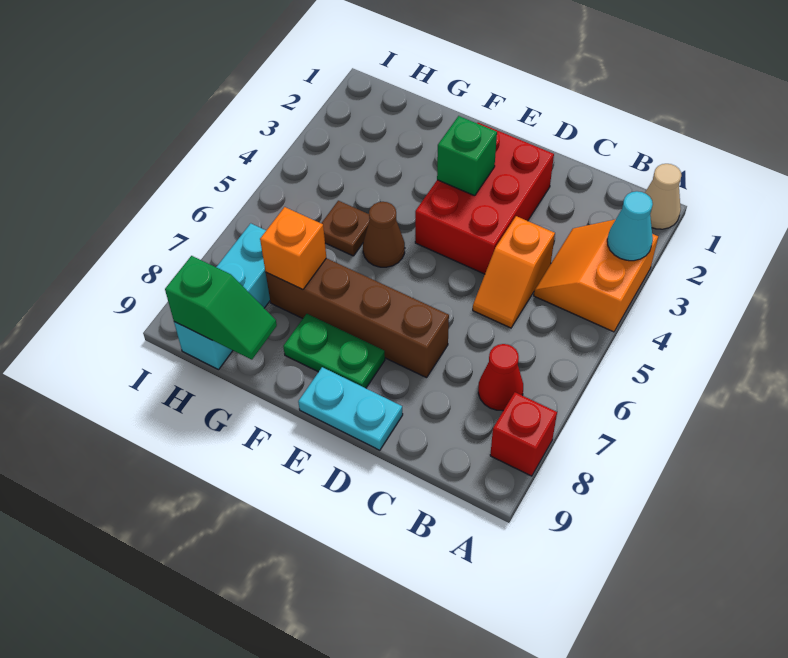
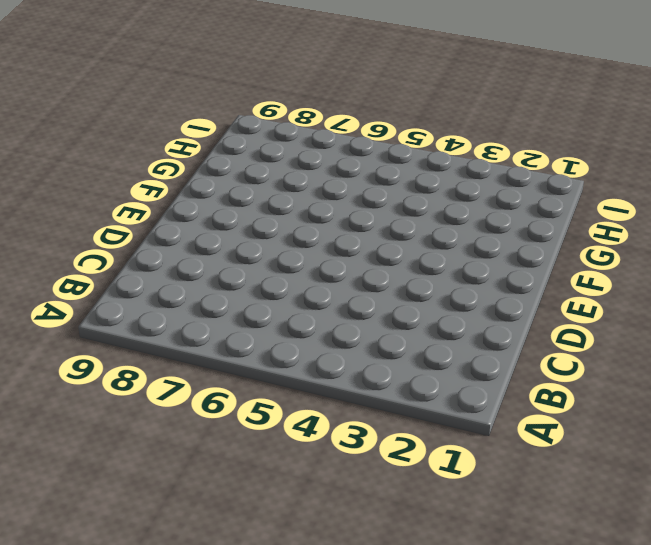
none -> tan cone A1 level 1
none -> orange slope A3:B4 level 1 top A
none -> red brick A8 level 1

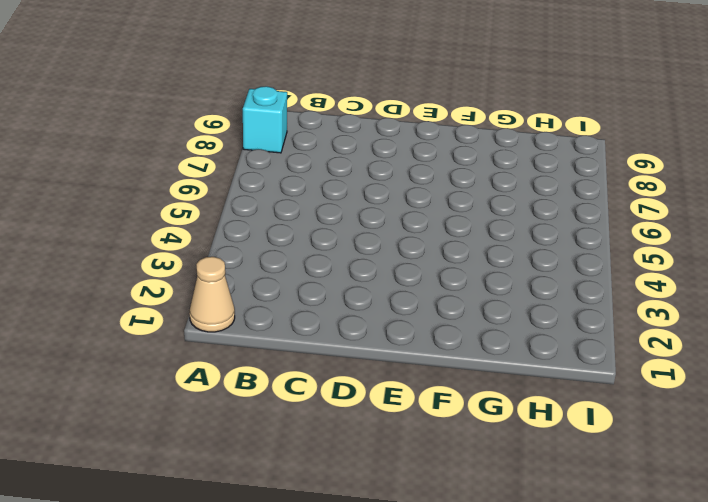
cyan brick A8 level 1 -> red brick A8 level 1
none -> orange slope A3:B4 level 1 top A
none -> red cone B7 level 1
none -> orange slope C4:C5 level 1 top 4

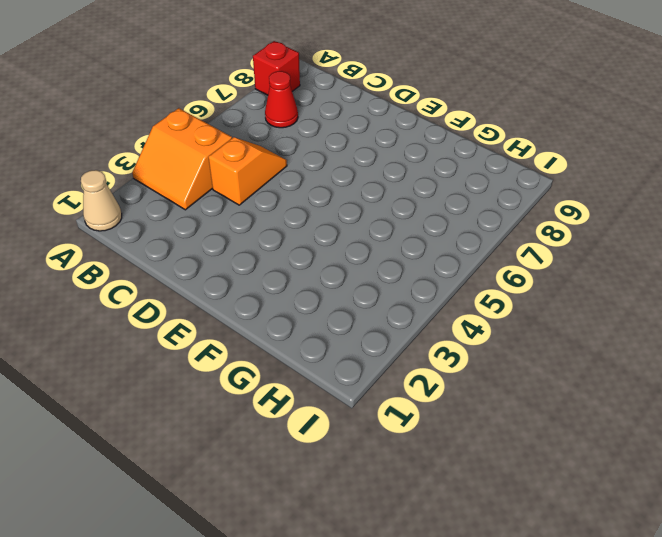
orange slope A3:B4 level 1 top 4 -> orange slope A3:B4 level 1 top A
none -> red brick D2:E4 level 1
none -> brown brick D7:G7 level 1
none -> cyan plate D9:E9 level 1

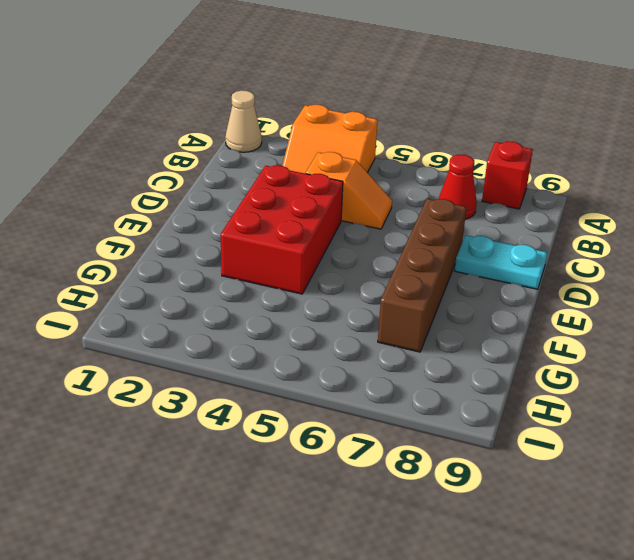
red brick D3:F4 level 1 -> red brick D2:E4 level 1
cyan plate D8:D9 level 1 -> cyan plate D9:E9 level 1
none -> green plate E8:F8 level 1
none -> brown cone F5 level 1
none -> brown plate G5 level 1

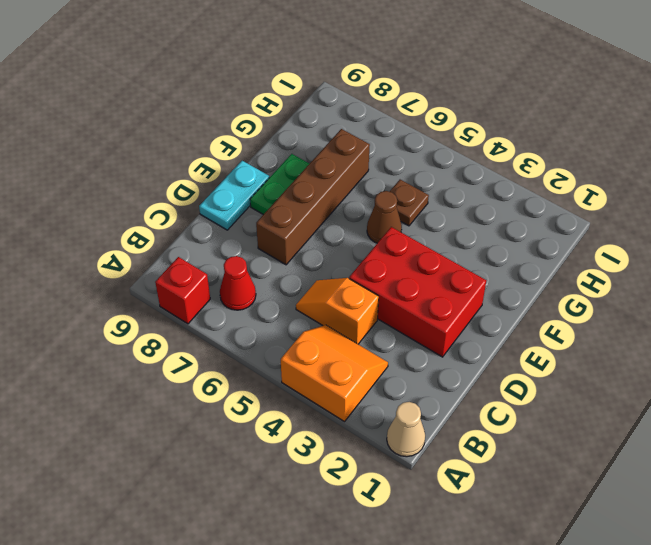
none -> cyan brick H7:H9 level 1
none -> cyan cone A3 level 2
none -> green brick E3 level 2

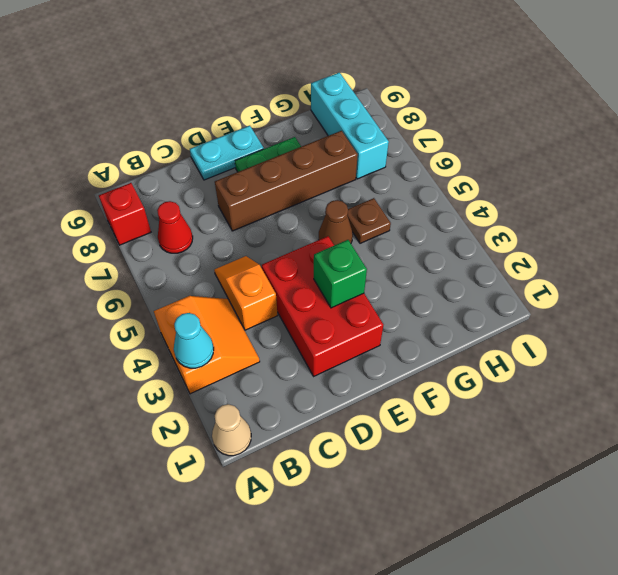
none -> orange brick G7 level 2
none -> green slope G9:H9 level 2 top H

